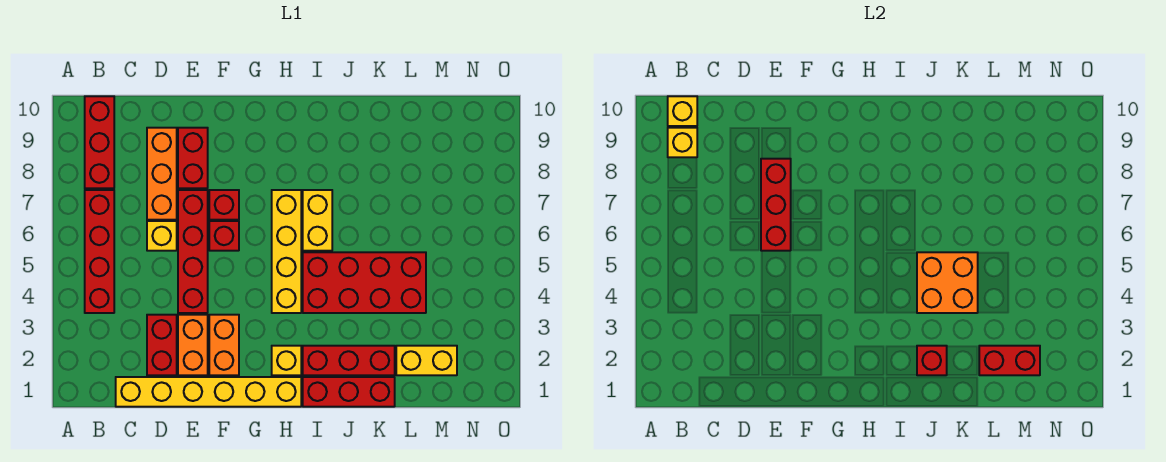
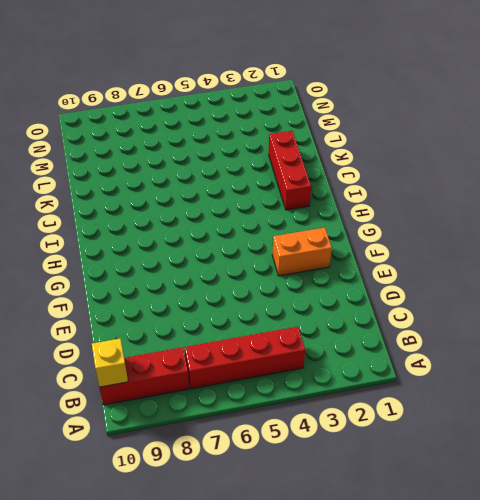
none -> yellow brick C1:H1 level 1
none -> red brick D2:D3 level 1
none -> yellow brick D6 level 1

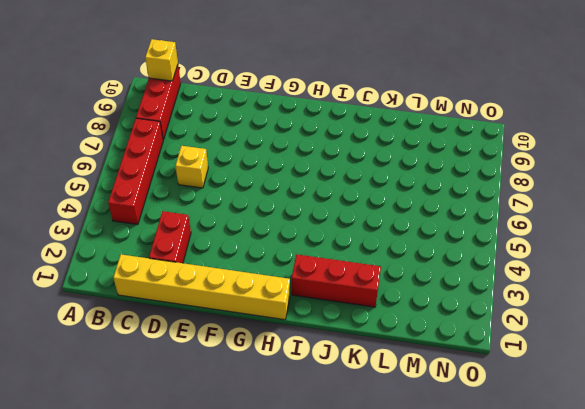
none -> orange brick D7:D9 level 1
none -> orange brick E2:E3 level 1
none -> red brick E4:E7 level 1

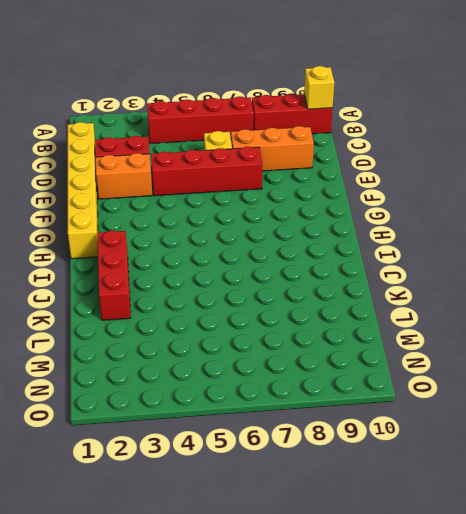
none -> red brick E8:E9 level 1
none -> orange brick F2:F3 level 1
none -> red brick F6 level 1

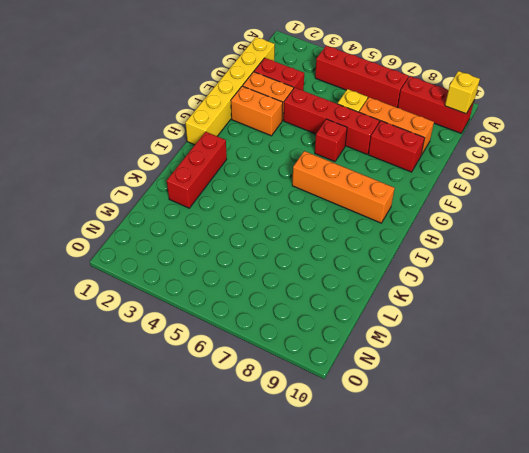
orange brick H6:H9 level 1 -> yellow brick H4:H7 level 1
none -> red brick F7 level 1
none -> yellow brick H2 level 1
none -> red brick I1:K1 level 1

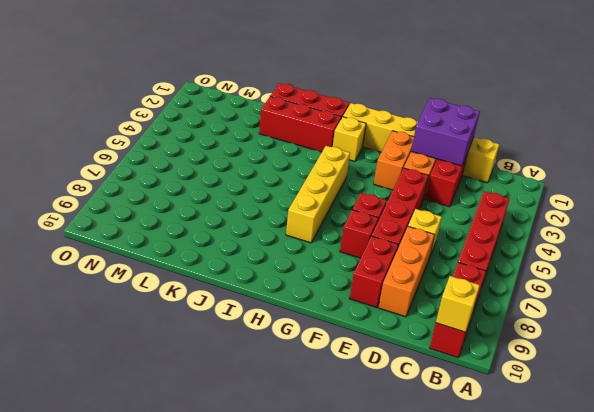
purple brick D1:E2 level 2 -> none
none -> red brick I4:L5 level 1
none -> yellow brick I6:I7 level 1
none -> yellow brick L2:M2 level 1

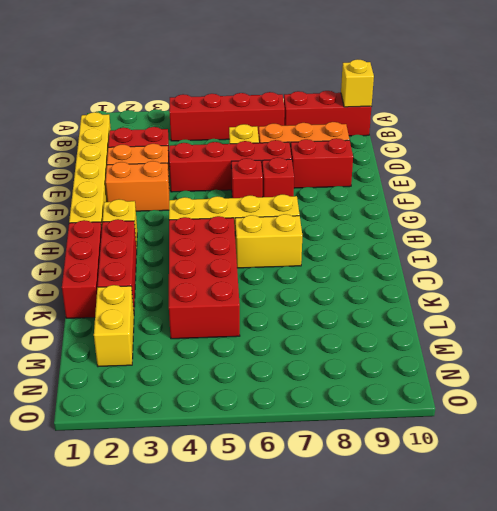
none -> yellow brick B9 level 2
none -> red brick E6:E8 level 2
none -> red brick J2 level 2

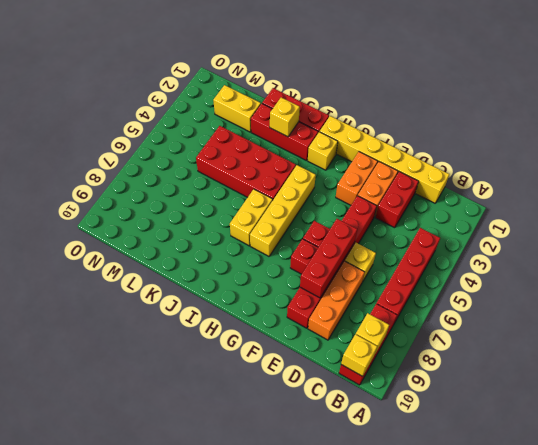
yellow brick J2 level 2 -> red brick J2 level 2
none -> orange brick J4:K5 level 2
none -> red brick L2:M2 level 2

